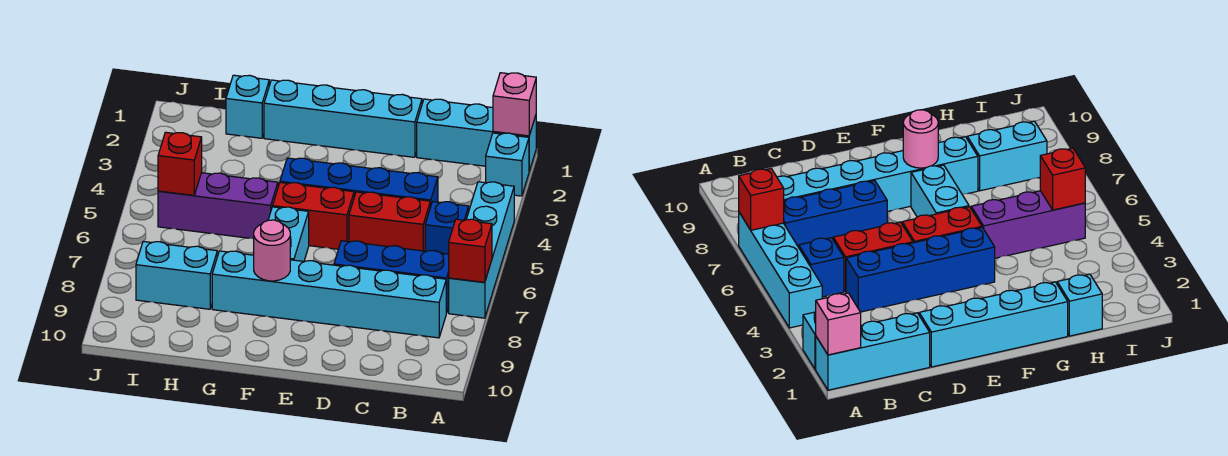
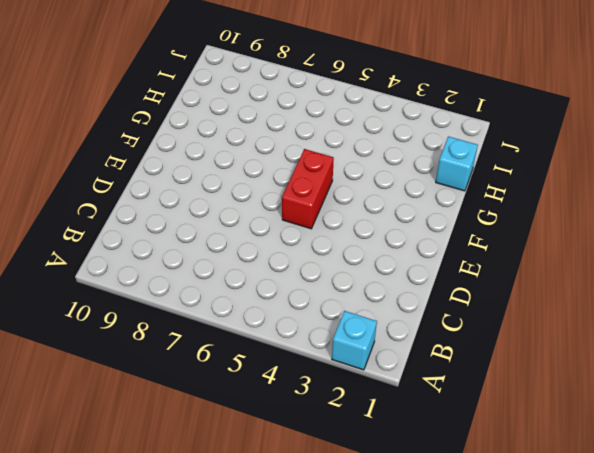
none -> cyan brick A1:C1 level 1
none -> cyan brick A4:A7 level 1
none -> blue brick B5 level 1

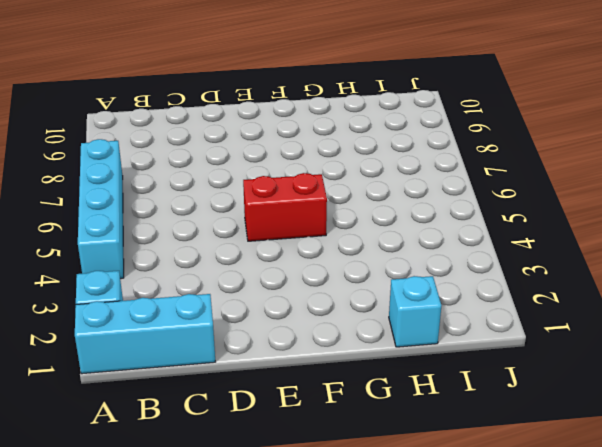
none -> blue brick B5 level 1
none -> blue brick B7:D7 level 1
none -> cyan brick B8:G8 level 1

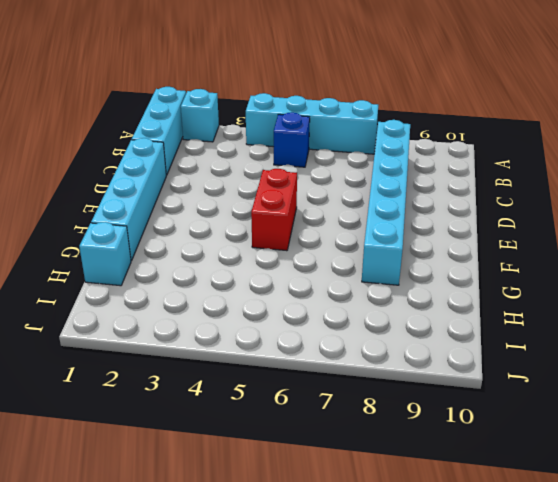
none -> blue brick B7:D7 level 1
none -> blue brick C4:F4 level 1
none -> red brick C5:D5 level 1

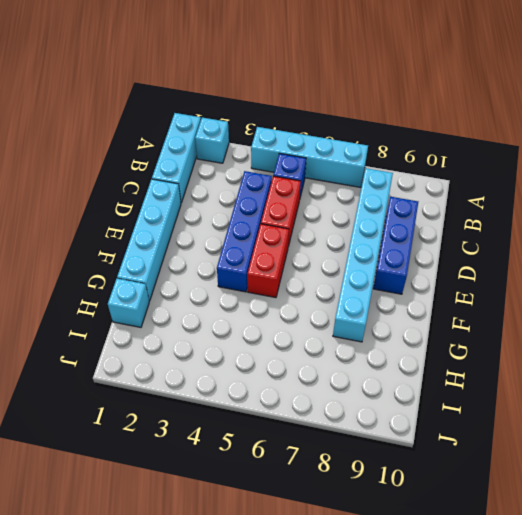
blue brick C9:E9 level 1 -> blue brick B7:D7 level 1
none -> cyan brick F6:F7 level 1
none -> purple brick G5:I5 level 1
none -> cyan brick H8:I8 level 1

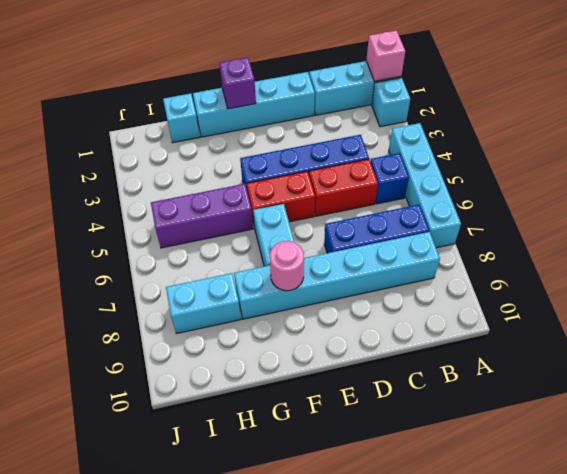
purple brick F1 level 2 -> none
none -> red brick A7 level 2
none -> red brick I5 level 2

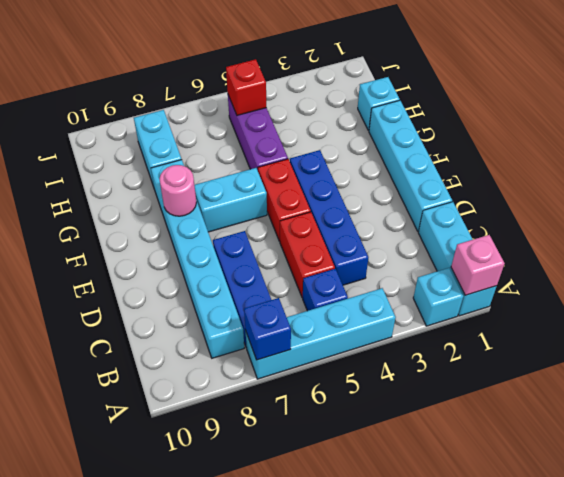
blue brick A7 level 2 -> red brick A7 level 2

